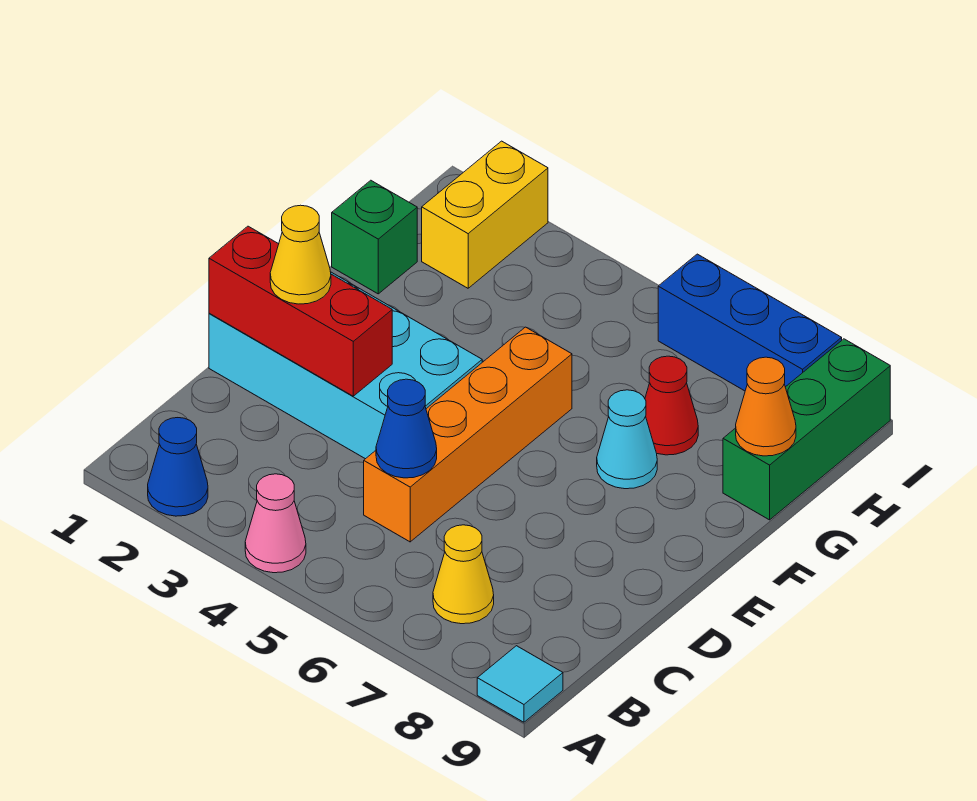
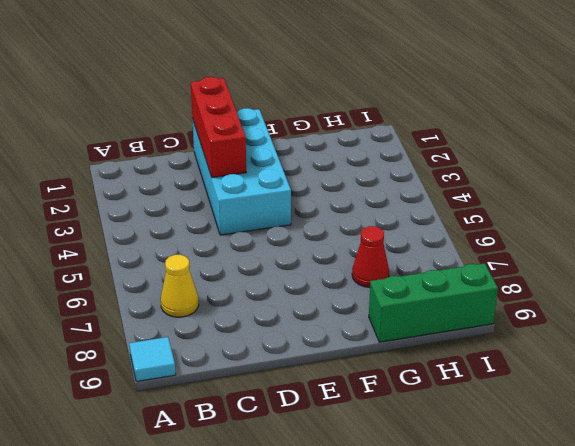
none -> blue cone A2 level 1
none -> pink cone A4 level 1
none -> orange brick C5:F5 level 1

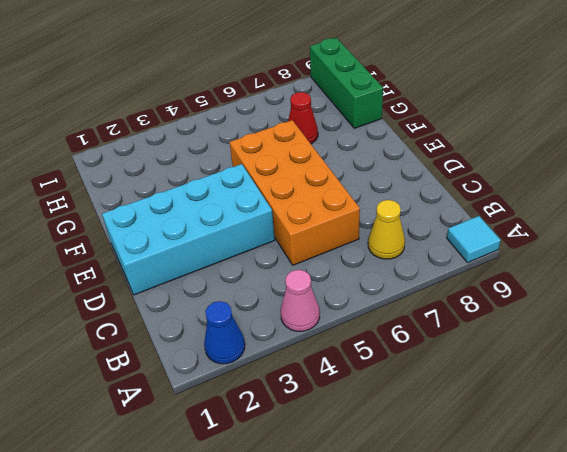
orange brick C5:F6 level 1 -> orange brick C5:F5 level 1
none -> cyan cone F7 level 1
none -> green brick G1 level 1
none -> yellow brick H2:I2 level 1

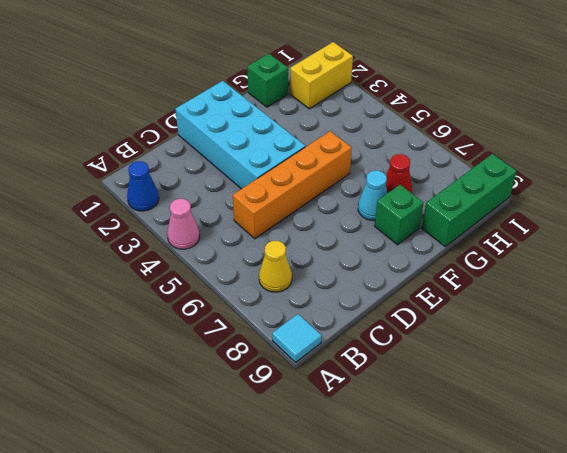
green brick F8 level 1 -> none
none -> blue brick I6:I8 level 1
none -> blue cone C5 level 2
none -> red brick D1:D3 level 2

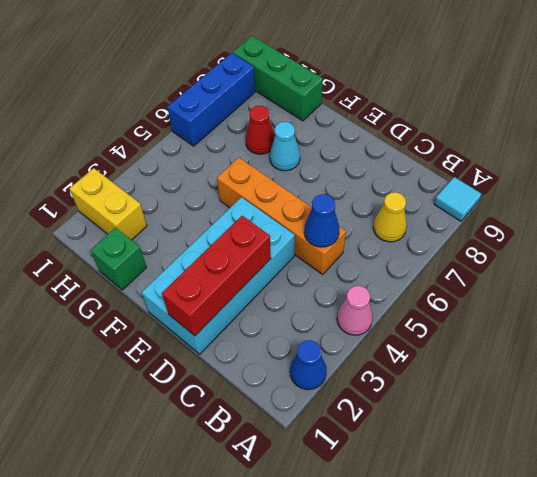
none -> orange cone G9 level 2
none -> yellow cone D2 level 3

